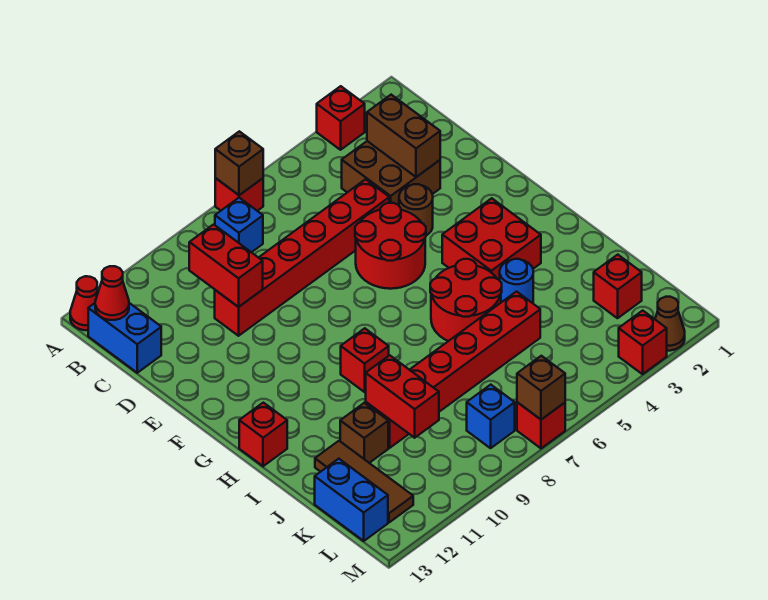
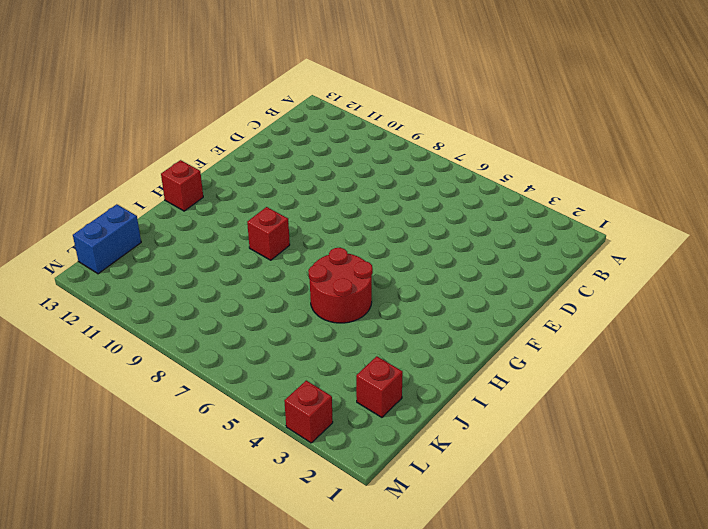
none -> red brick A3 level 1
none -> red brick A7 level 1
none -> red cone A13 level 1

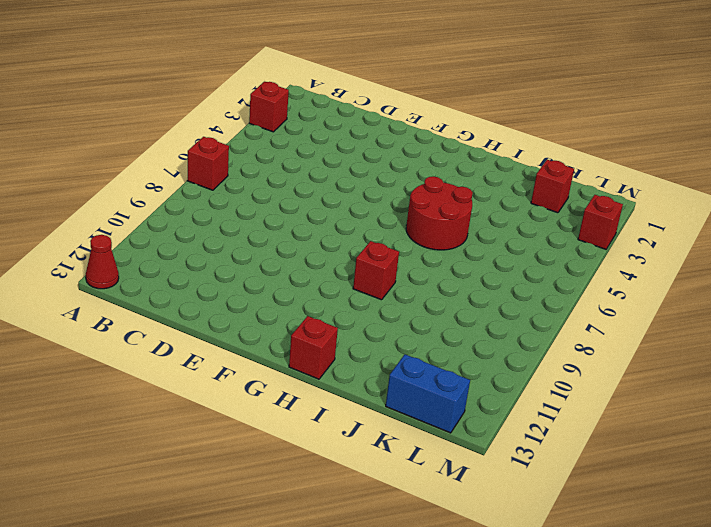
none -> blue brick B8 level 1
none -> blue brick B13:C13 level 1
none -> brown brick C3:D4 level 1

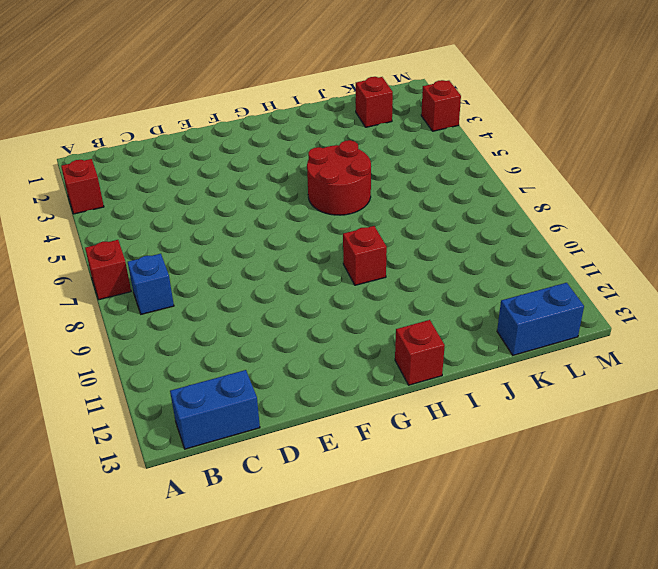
none -> red cone A13 level 1
none -> brown brick C3:D4 level 1
none -> red brick D5:D10 level 1

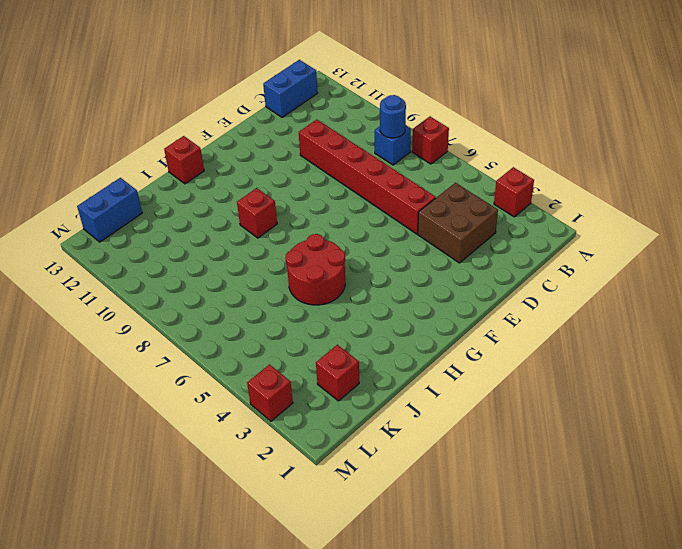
blue round brick B8 level 2 -> blue round brick I4 level 1
none -> red cone A13 level 1
none -> brown round brick E4 level 1
none -> red round brick E5:F6 level 1

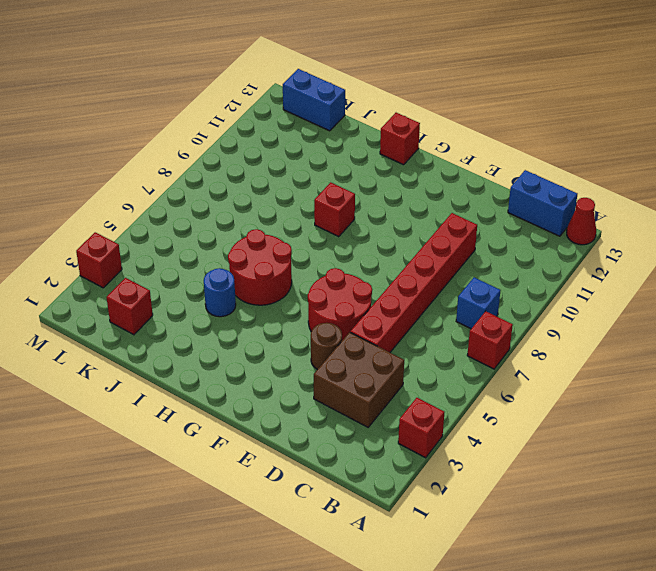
none -> red brick G3:H4 level 1
none -> red brick J5:J10 level 1
none -> brown brick J11 level 1

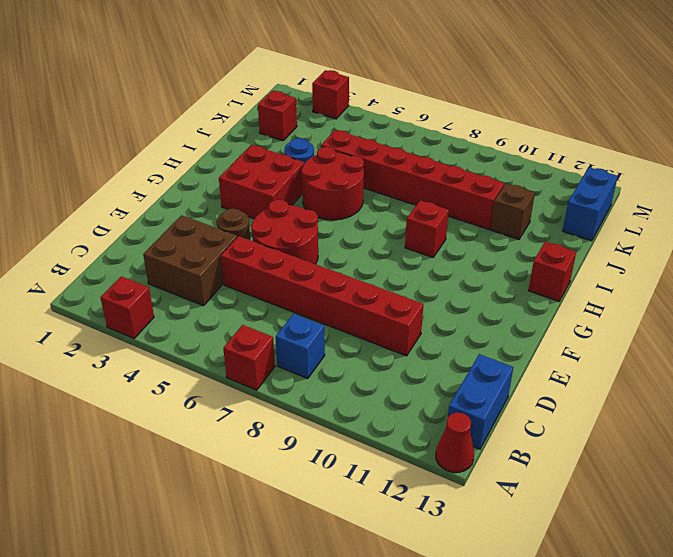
none -> brown tile J12:L12 level 1
none -> blue brick L8 level 1
none -> brown cone M2 level 1

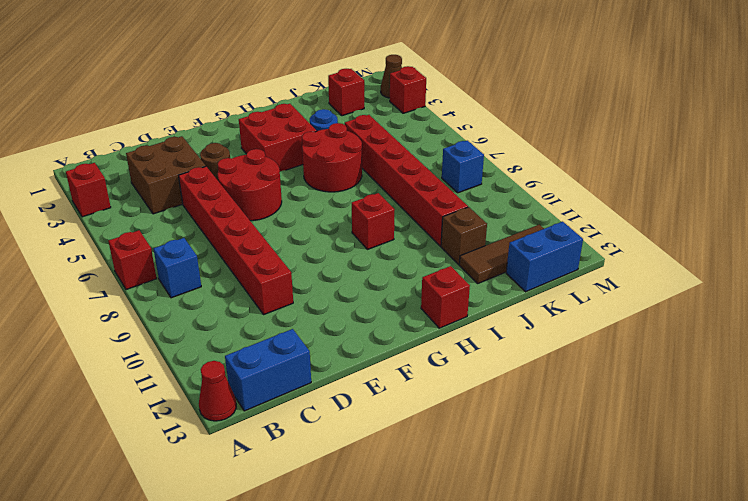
none -> red brick M7 level 1
none -> brown brick A7 level 2
none -> red cone B13 level 2

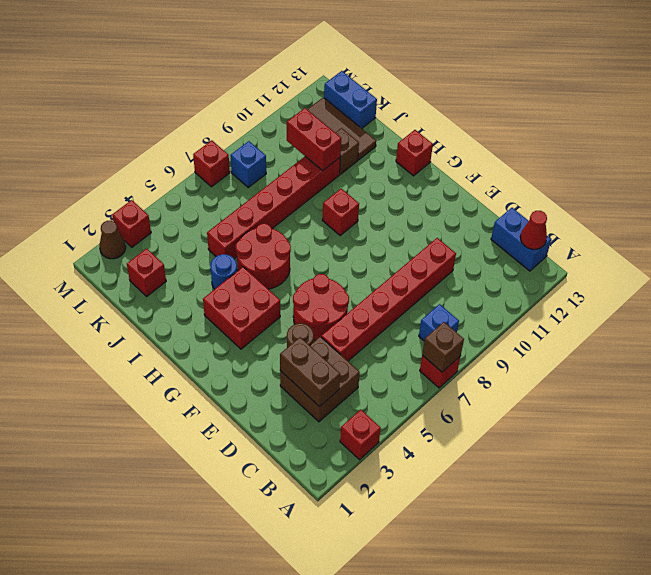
none -> red cone A13 level 1
none -> red brick C10:D10 level 2
none -> brown brick M7 level 2

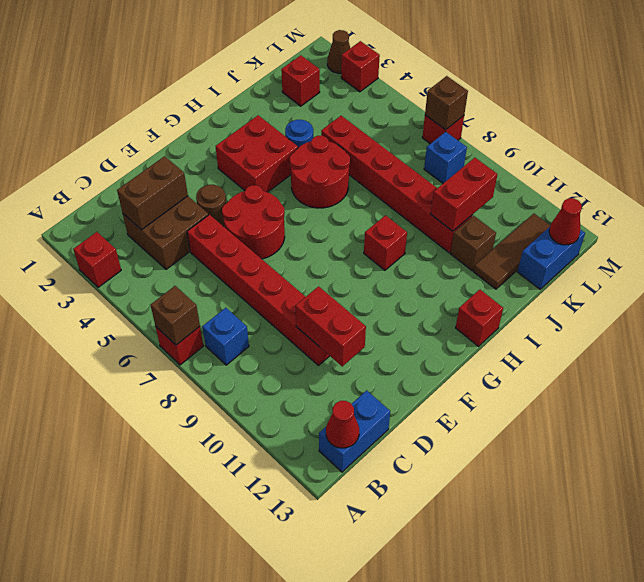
red brick D10:D11 level 2 -> red brick C10:D10 level 2
red cone L13 level 2 -> red cone A13 level 1

